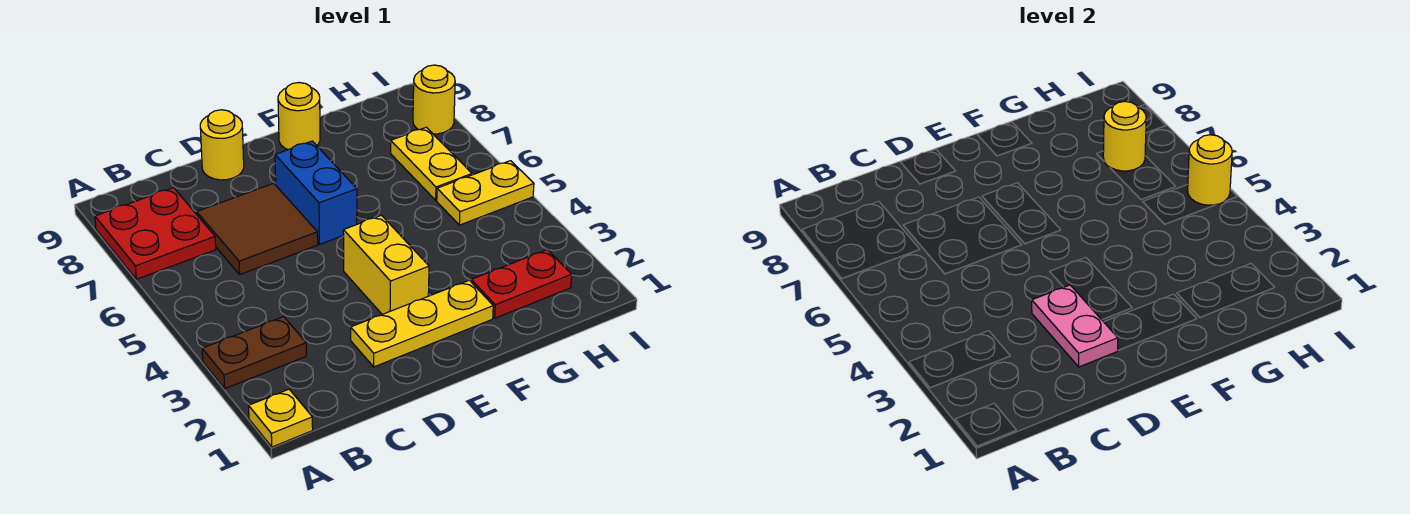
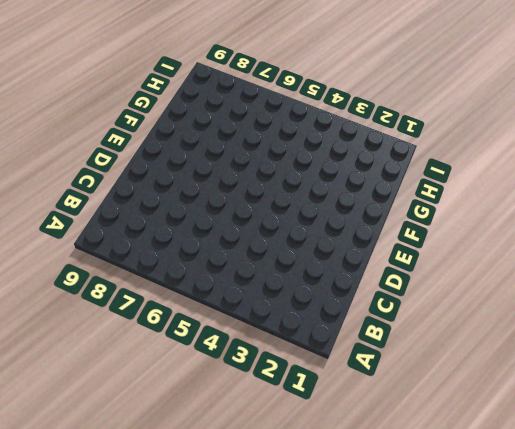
none -> yellow plate A1 level 1
none -> brown plate A3:B3 level 1
none -> red plate A7:B8 level 1

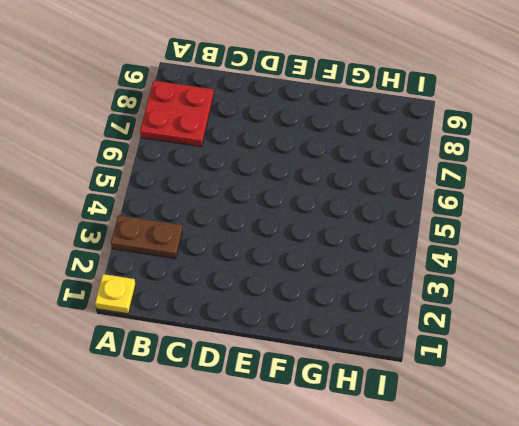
none -> brown tile C6:D7 level 1
none -> yellow plate D2:F2 level 1
none -> yellow round brick D9 level 1

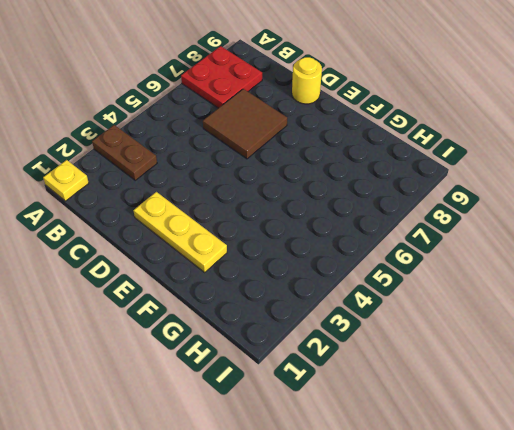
none -> yellow brick E3:E4 level 1
none -> blue brick E6:E7 level 1
none -> yellow round brick F9 level 1

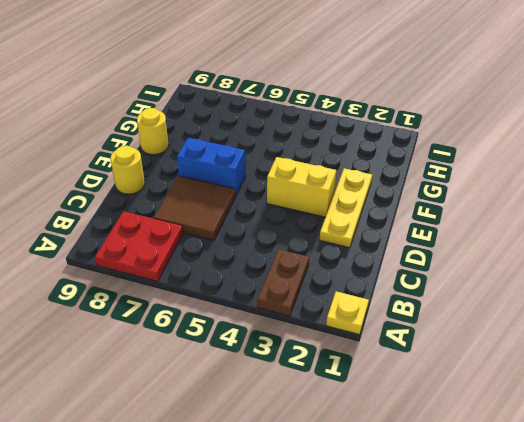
none -> red plate G2:H2 level 1
none -> yellow plate H5:I5 level 1
none -> yellow plate H6:H7 level 1

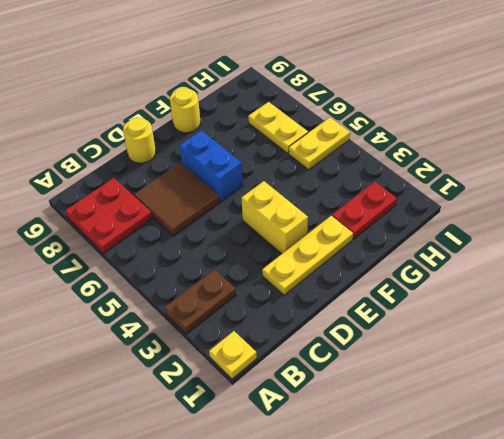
none -> yellow round brick I8 level 1
none -> pink plate D2:D3 level 2
none -> yellow round brick H7 level 2

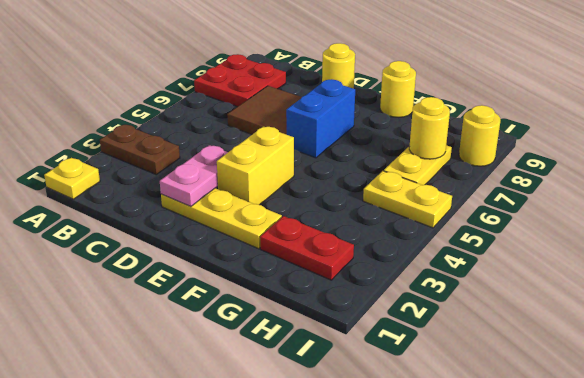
none -> yellow round brick I5 level 2

